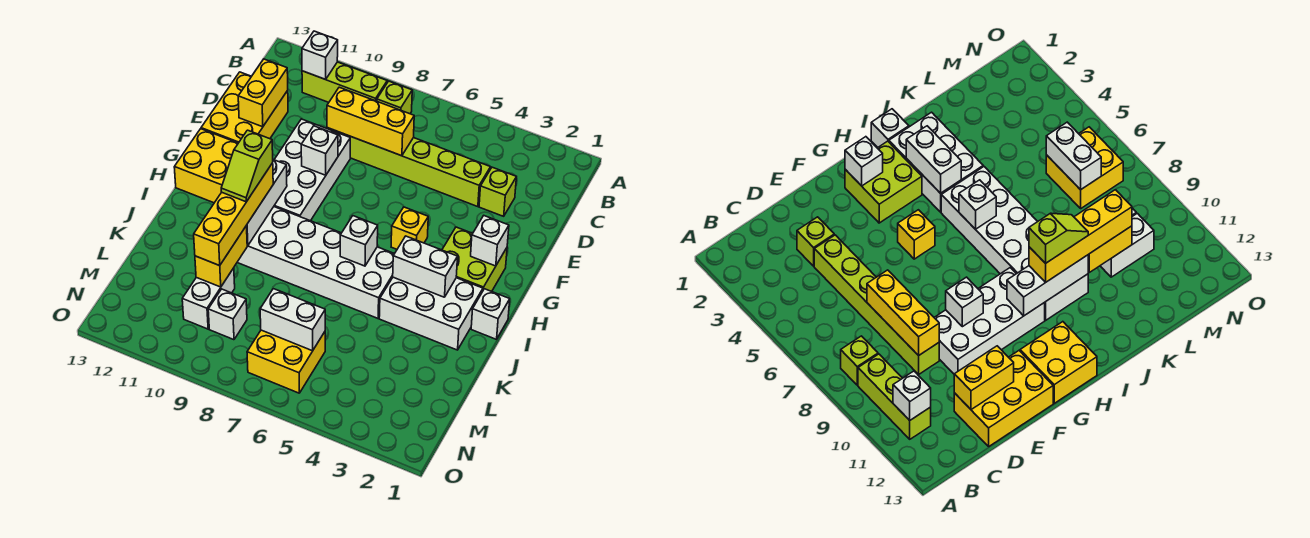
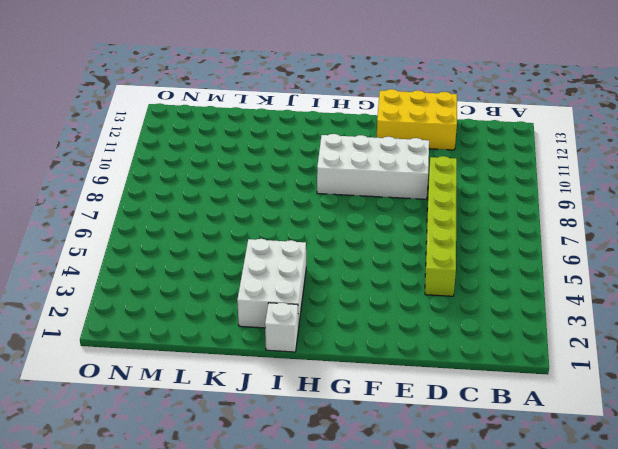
none -> lime brick B8 level 1
none -> lime brick B9:B11 level 1
none -> lime brick D3 level 1

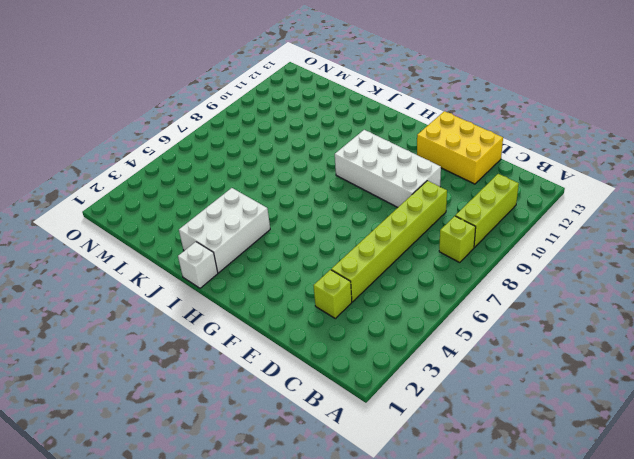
none -> lime brick G2:H3 level 1
none -> yellow brick G5 level 1
none -> yellow brick G12:H13 level 1

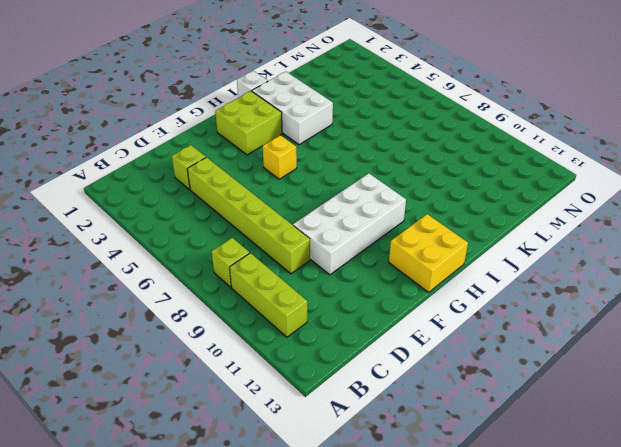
none -> yellow brick D12:F13 level 1
none -> white brick I5:J10 level 1
none -> white brick L10:M10 level 1

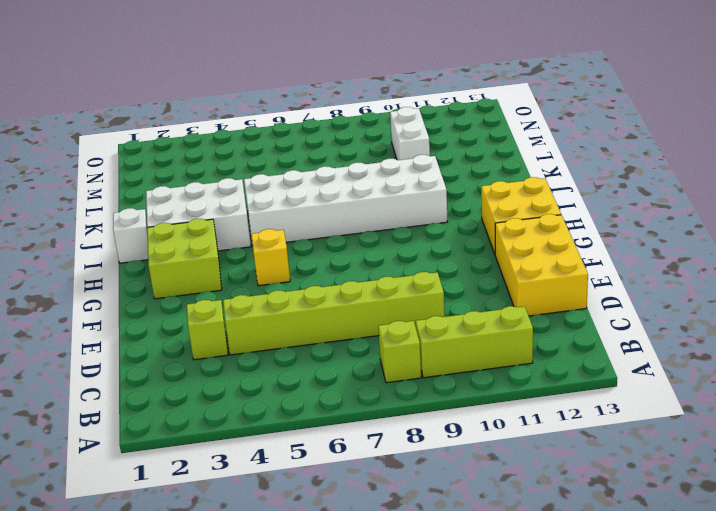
none -> white brick E9:H10 level 1
none -> yellow brick M6:N7 level 1
none -> white brick M9 level 1

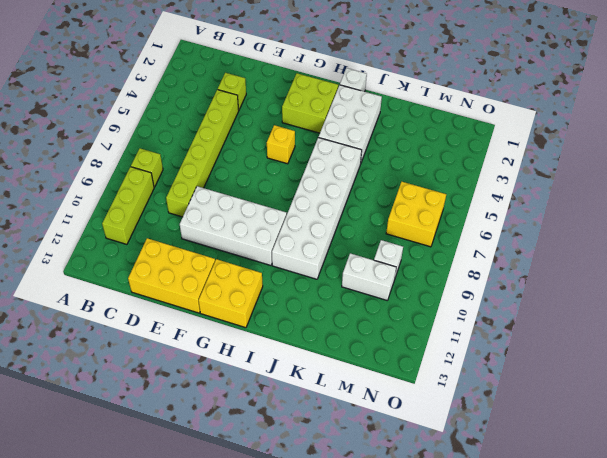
none -> white brick B11 level 2
none -> yellow brick D7:D9 level 2
none -> yellow brick D12:E12 level 2

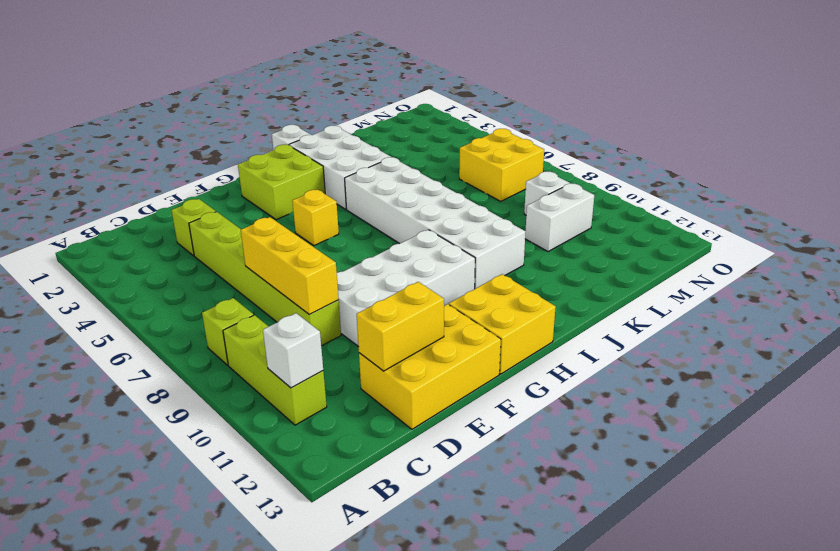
none -> white brick F9 level 2
none -> white brick G2 level 2
none -> white brick H10:J10 level 2

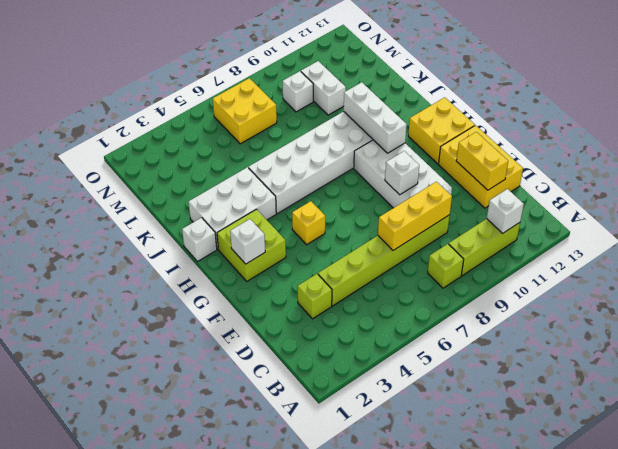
none -> white brick I3:I4 level 2
none -> white brick I6 level 2
none -> yellow brick K10:L10 level 2

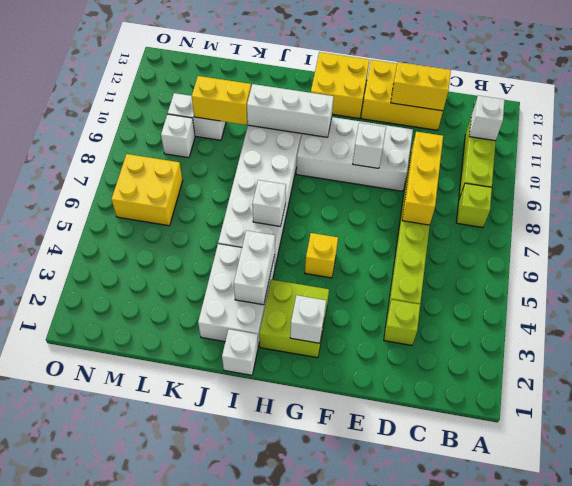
none -> white brick M6:M7 level 2
none -> yellow brick I10:L10 level 3
none -> lime slope I10:J10 level 4 top I

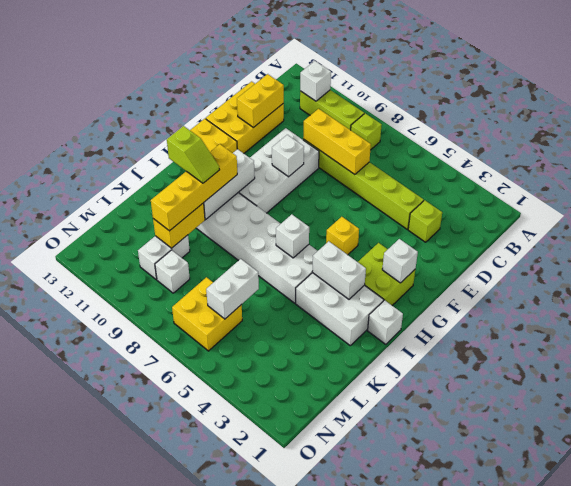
lime slope J10:J11 level 4 top 11 -> lime slope I10:J10 level 4 top I
white brick L6:M6 level 2 -> white brick M6:M7 level 2

